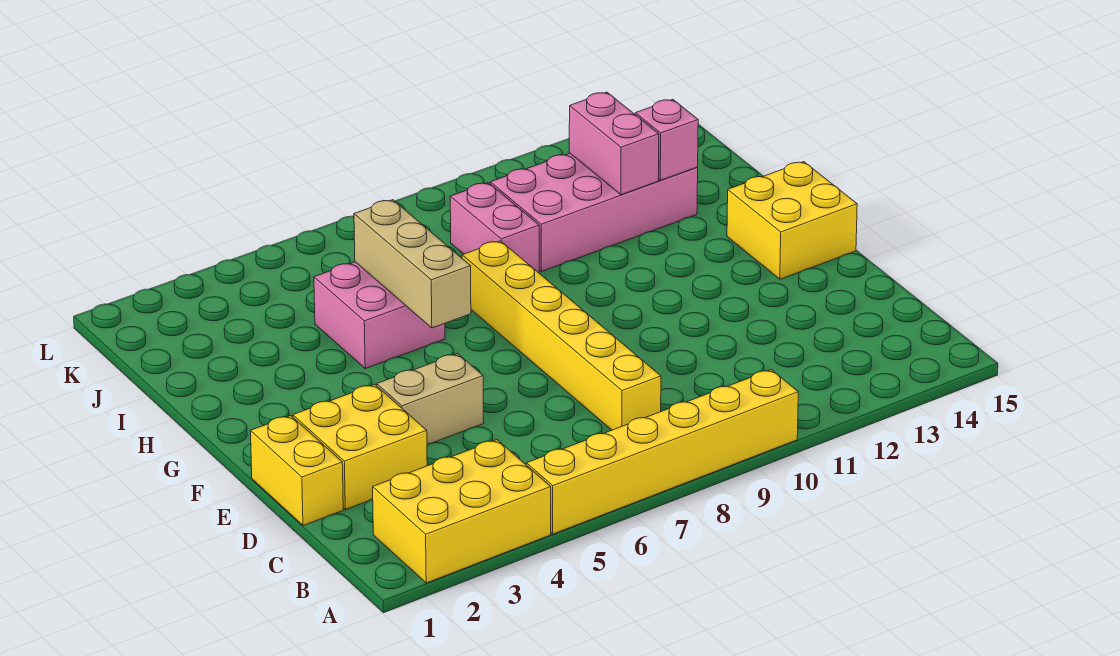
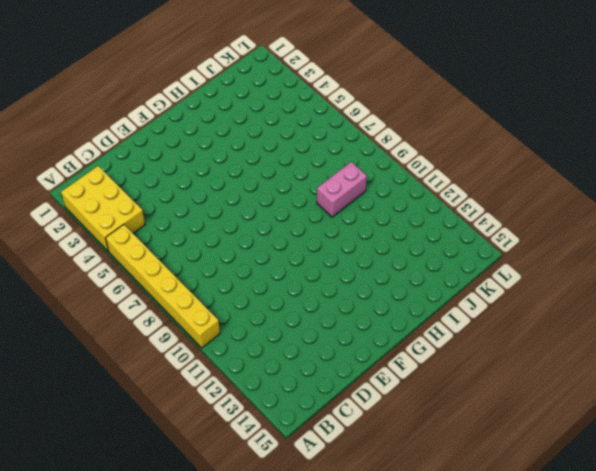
none -> yellow brick C8:H8 level 1
none -> yellow brick D1:E1 level 1
none -> yellow brick D2:E3 level 1

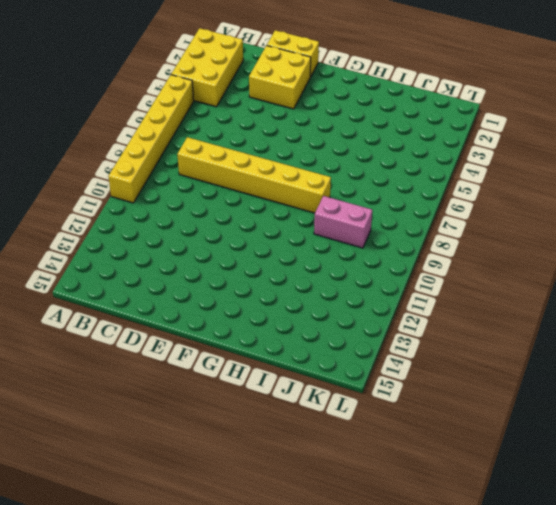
none -> tan brick E4:E5 level 1
none -> yellow brick F14:G15 level 1
none -> pink brick H5:I6 level 1

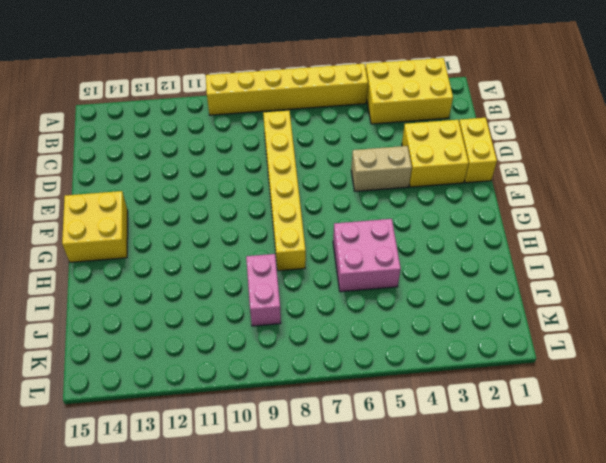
none -> pink brick I10:J13 level 1
none -> tan brick G6:I6 level 2
none -> pink brick I12:J12 level 2

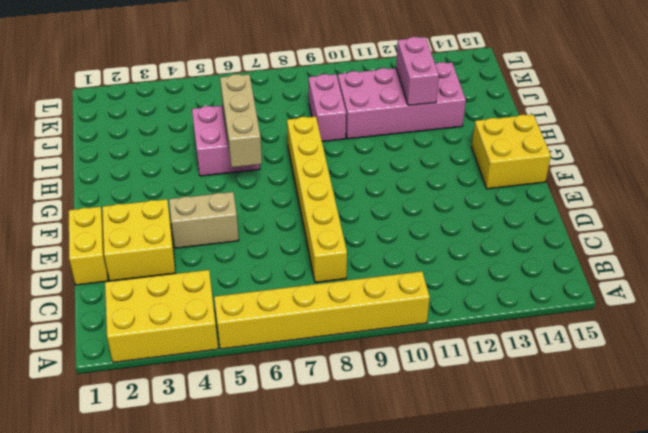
none -> pink brick I13 level 2

